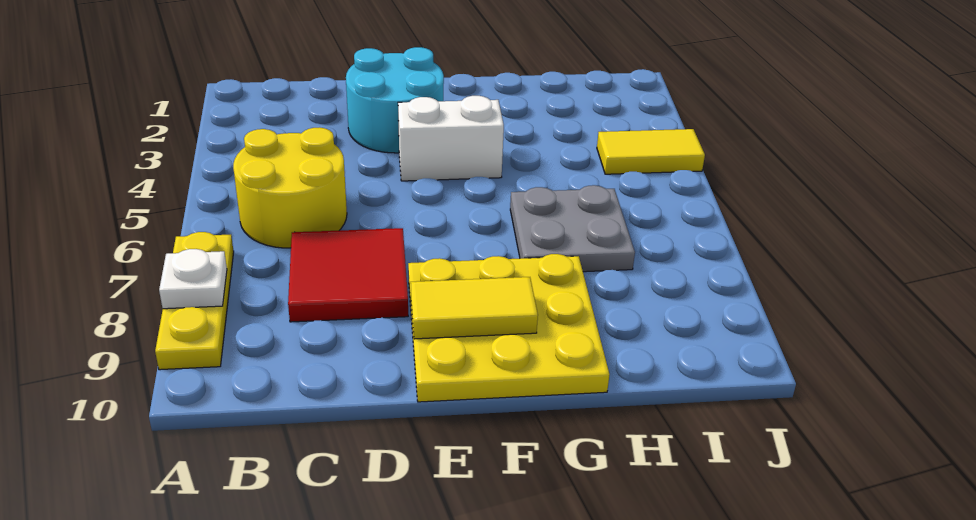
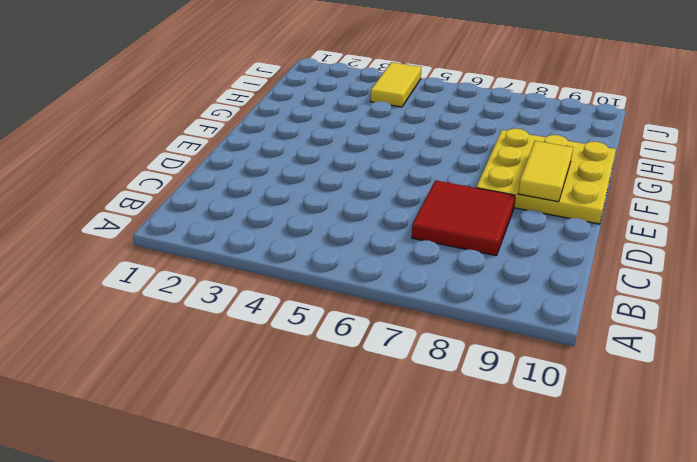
none -> yellow plate A7:A9 level 1
none -> yellow round brick B5:C6 level 1

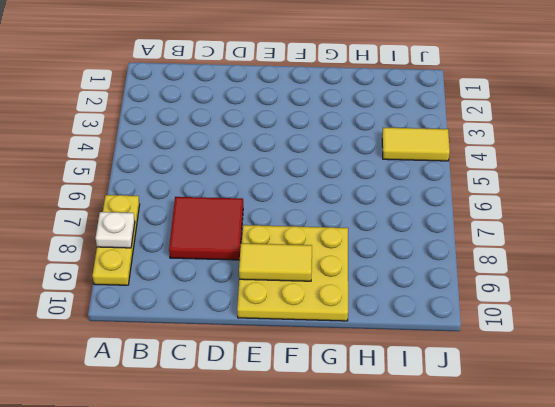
none -> yellow round brick B5:C6 level 1
none -> cyan round brick D2:E3 level 1

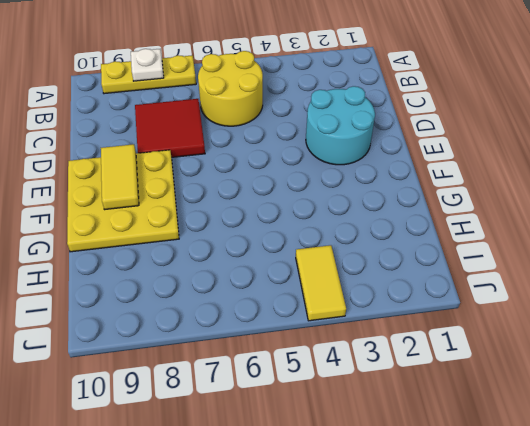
none -> white brick E4:F4 level 1
none -> grey plate G6:H7 level 1

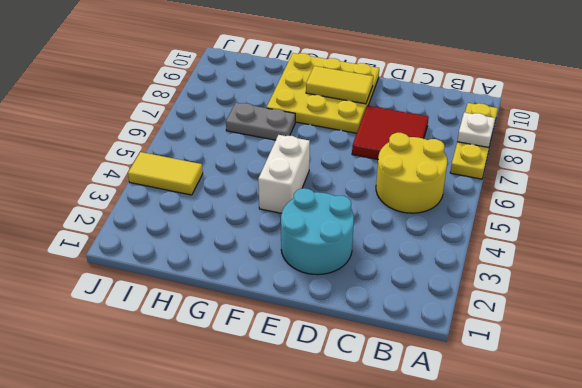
white brick F4:F5 level 1 -> white brick E4:F4 level 1
grey plate G7:H7 level 1 -> grey plate G6:H7 level 1

